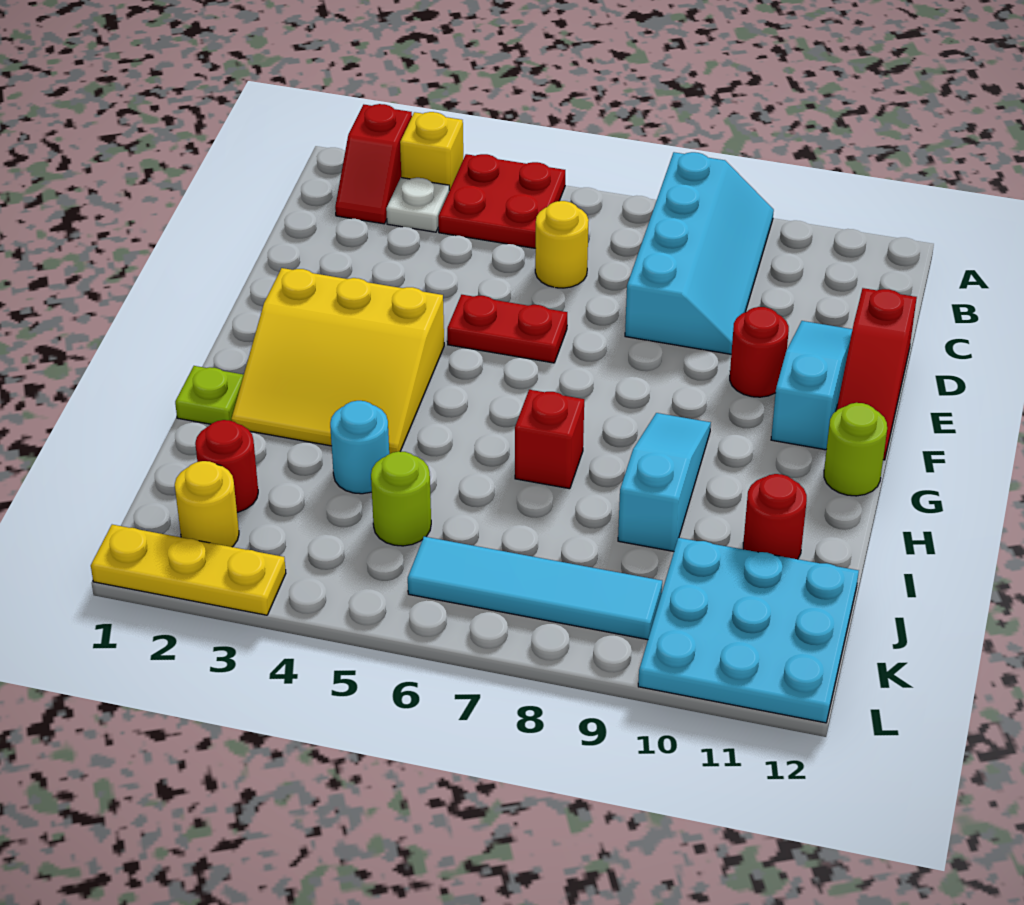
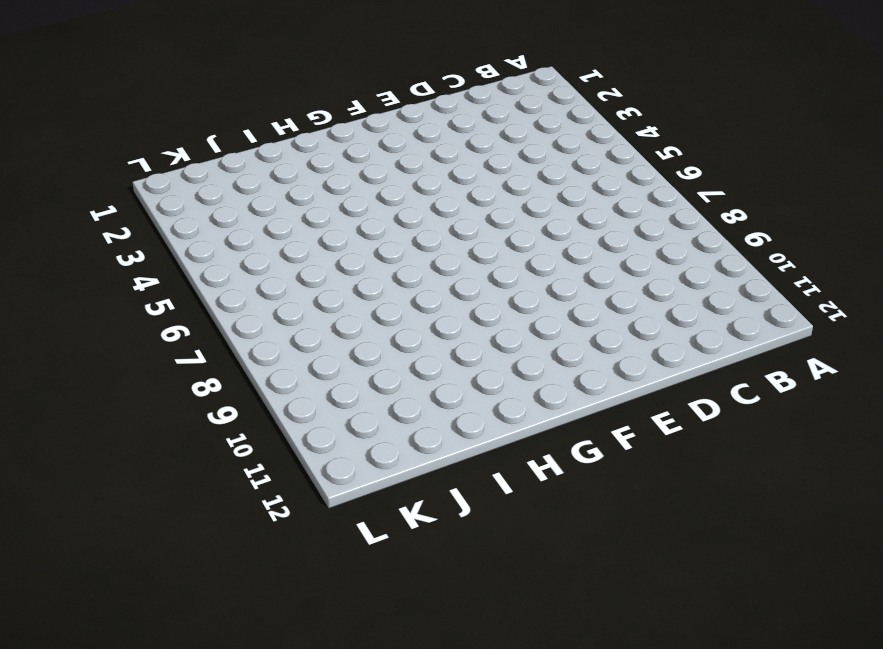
none -> red slope A2:B2 level 1 top A
none -> yellow brick A3 level 1
none -> red plate A4:B5 level 1

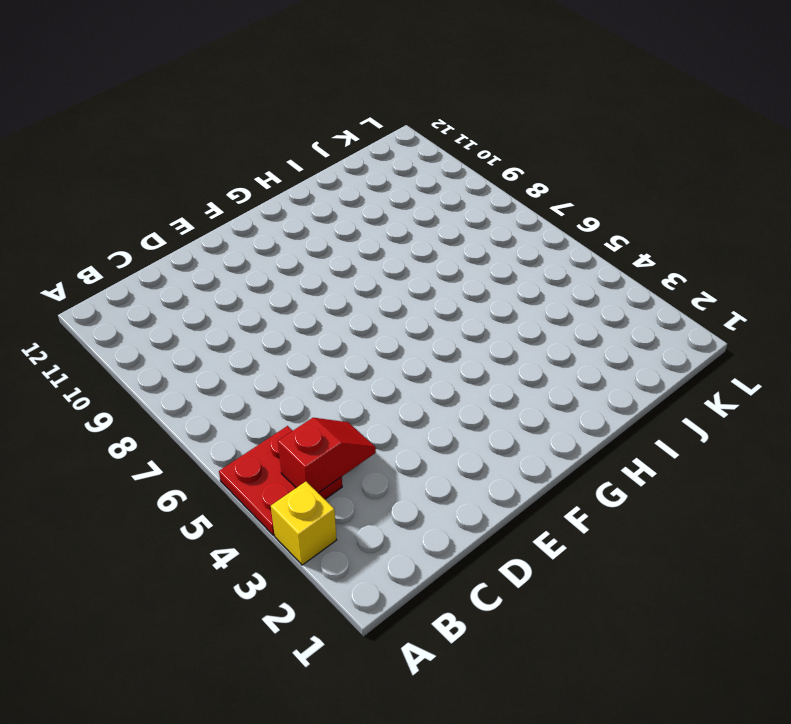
red slope B4:C4 level 2 top B -> red slope A2:B2 level 1 top A
none -> cyan slope A8:D9 level 1 top 8
none -> white plate B3 level 1
none -> yellow round brick C6 level 1

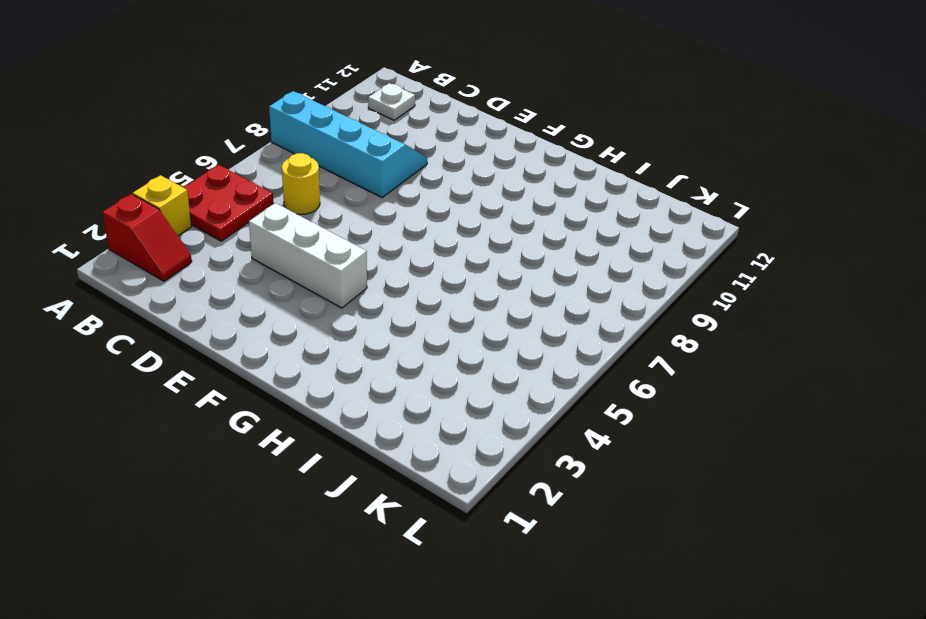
white plate B11 level 1 -> white plate B3 level 1
white brick D4:F4 level 1 -> yellow slope F2:H4 level 1 top F
none -> cyan slope D11:F11 level 1 top F
none -> red slope D12:F12 level 1 top D
none -> red plate E5:E6 level 1

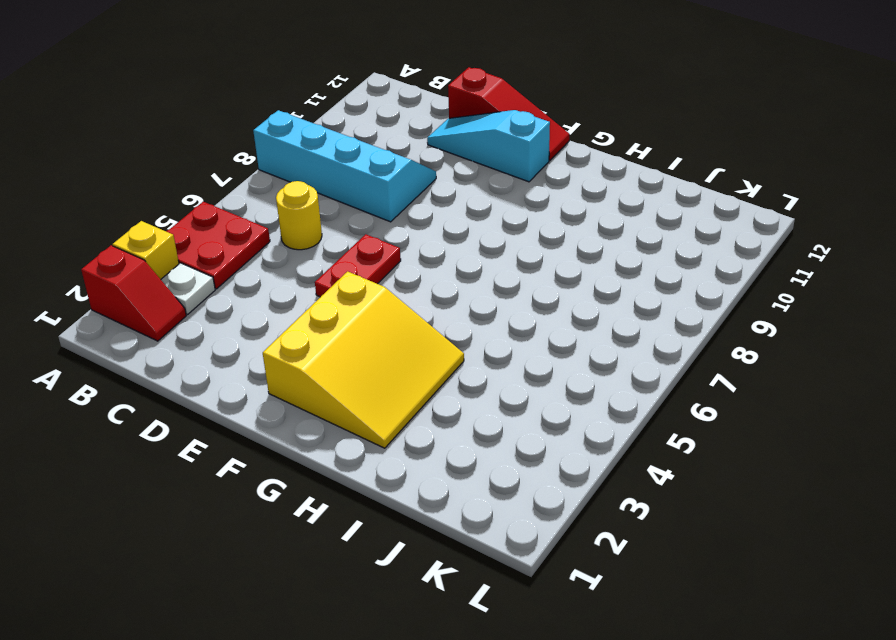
none -> red round brick E10 level 1
none -> cyan slope G9:I9 level 1 top I
none -> lime round brick G12 level 1

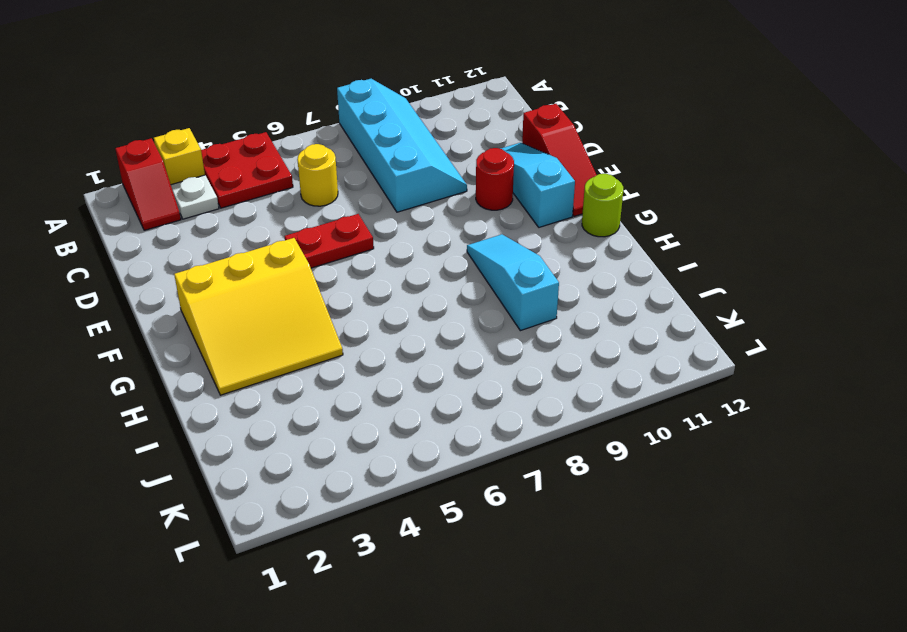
none -> lime plate H1 level 1
none -> red brick H7 level 1
none -> cyan round brick I4 level 1

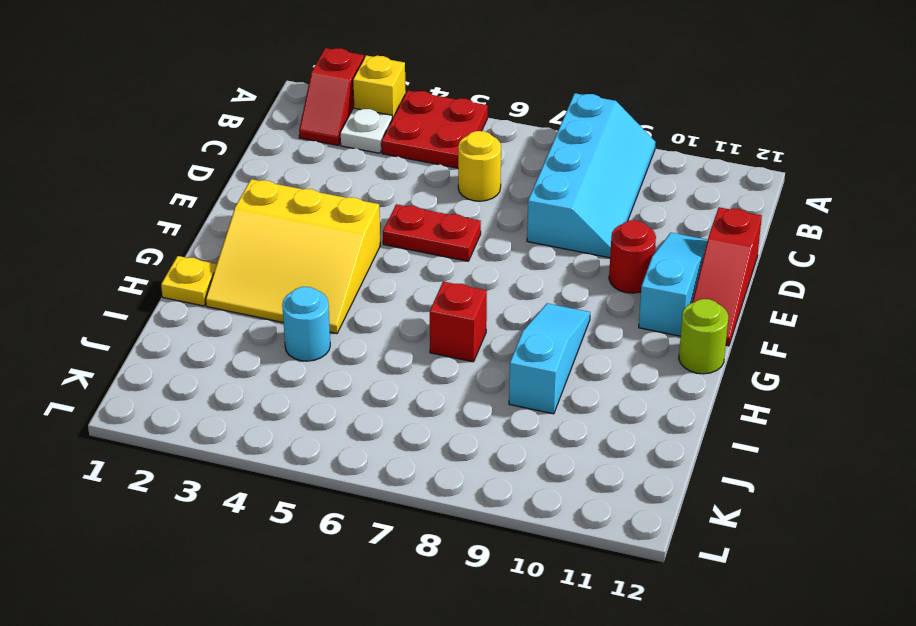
yellow plate H1 level 1 -> lime plate H1 level 1
none -> red round brick I11 level 1
none -> red round brick J2 level 1
none -> lime round brick J5 level 1

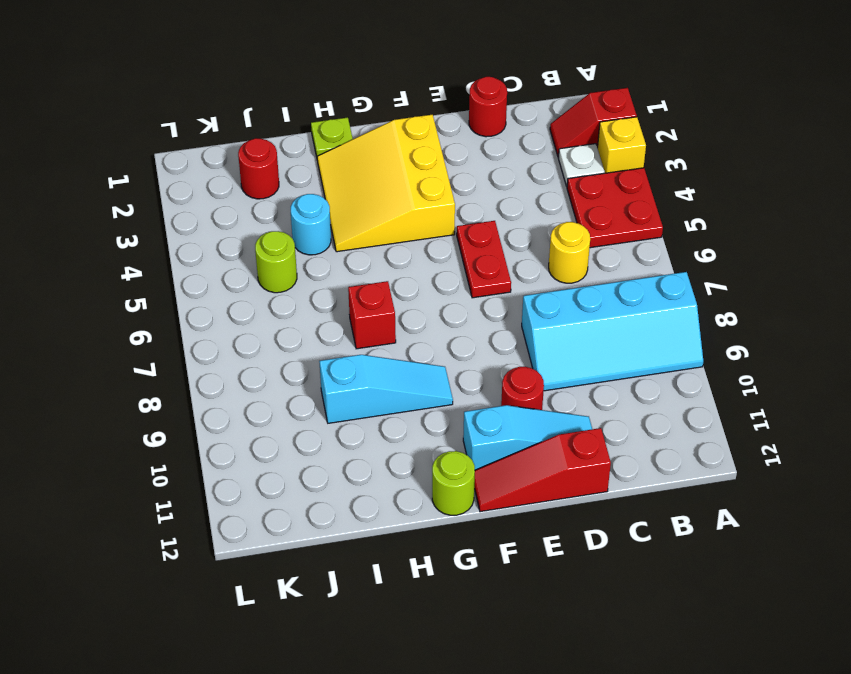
red round brick D1 level 1 -> red round brick I11 level 1
none -> cyan plate J10:L12 level 1
none -> yellow round brick K2 level 1
none -> cyan tile K6:K9 level 1

